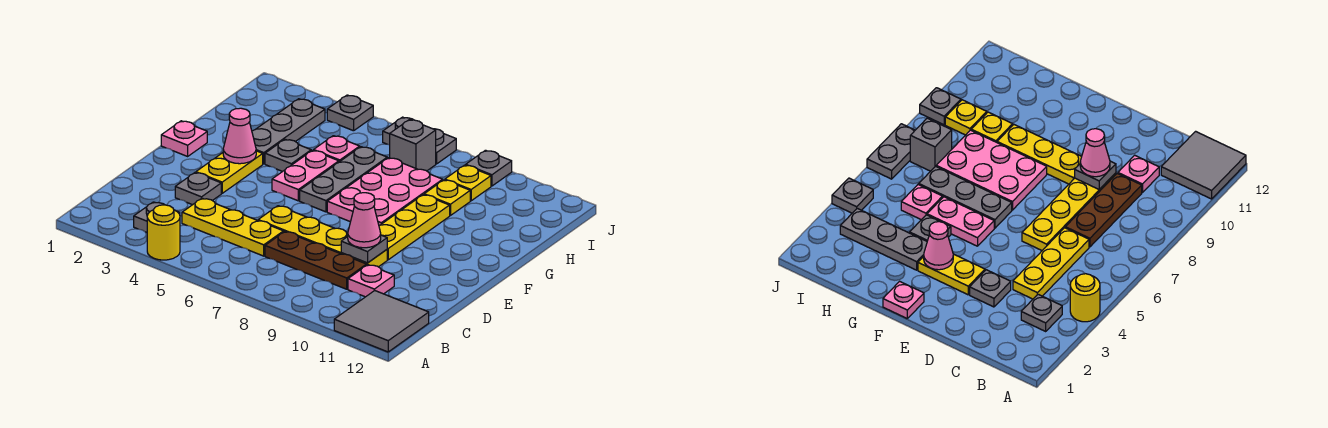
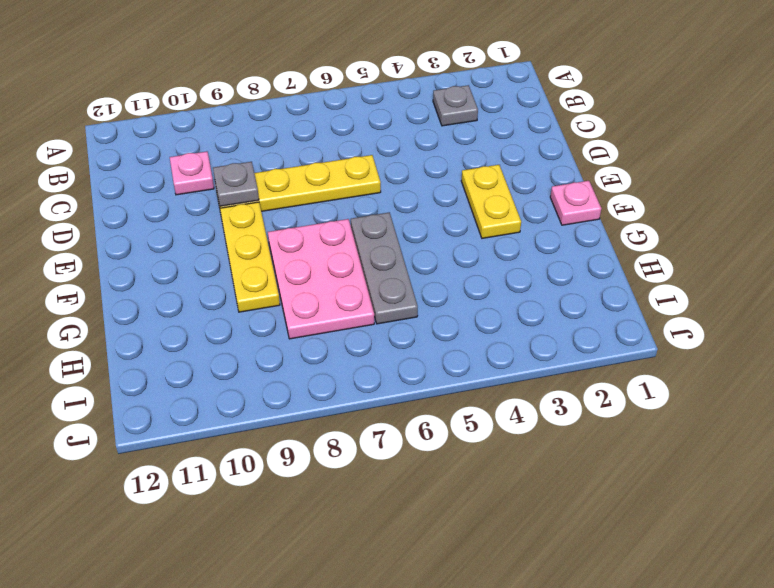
none -> yellow round brick A4 level 1
none -> grey tile A11:B12 level 1
none -> yellow plate C4:C6 level 1

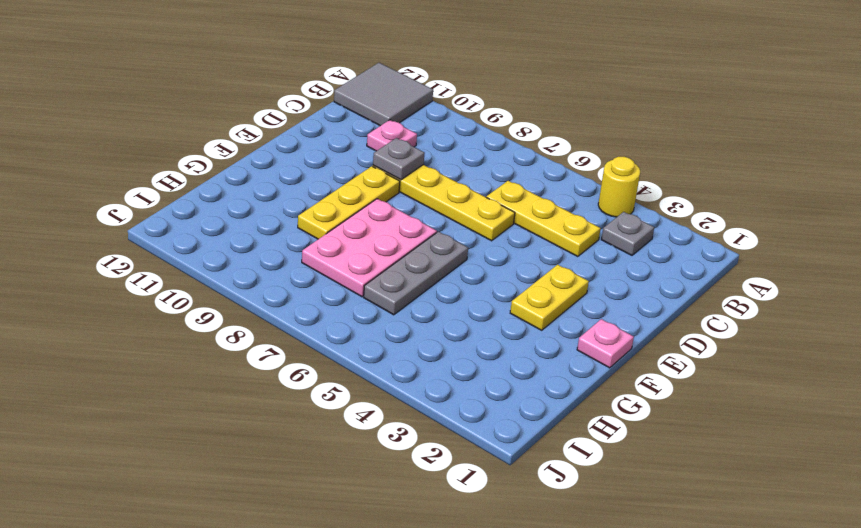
none -> brown plate C7:C9 level 1
none -> grey plate D3 level 1
none -> pink plate F5:G5 level 1

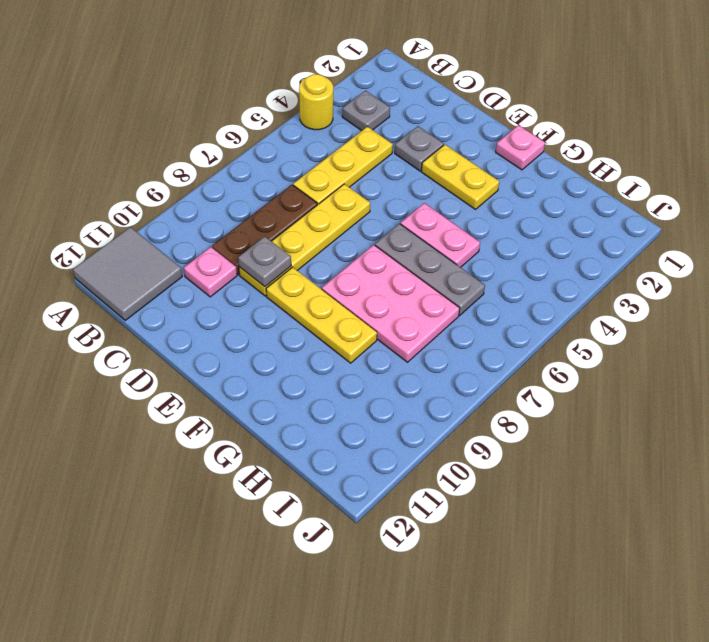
none -> grey plate G3:I3 level 1
none -> grey plate G4 level 1
none -> pink plate H5 level 1

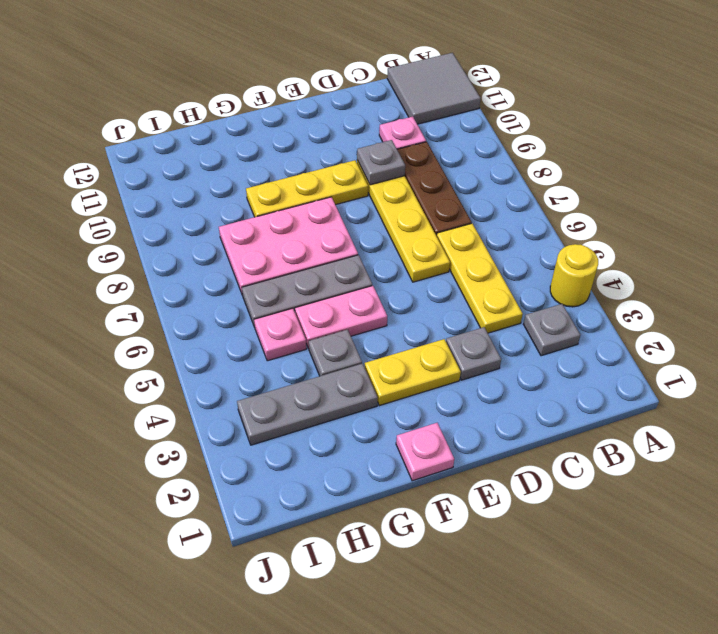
none -> yellow plate H9 level 1
none -> grey brick I7 level 1
none -> yellow plate I9 level 1

